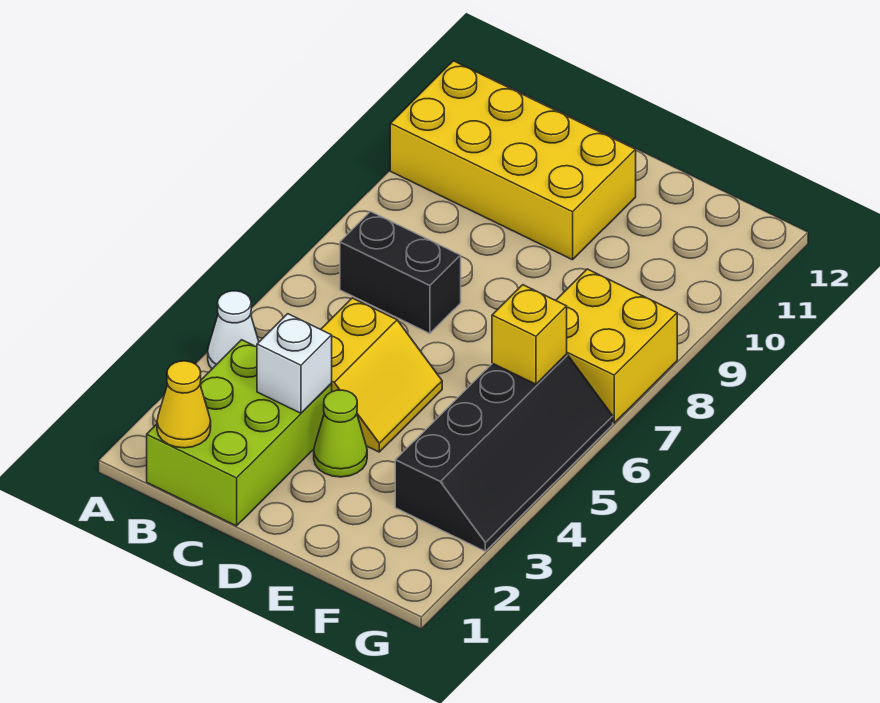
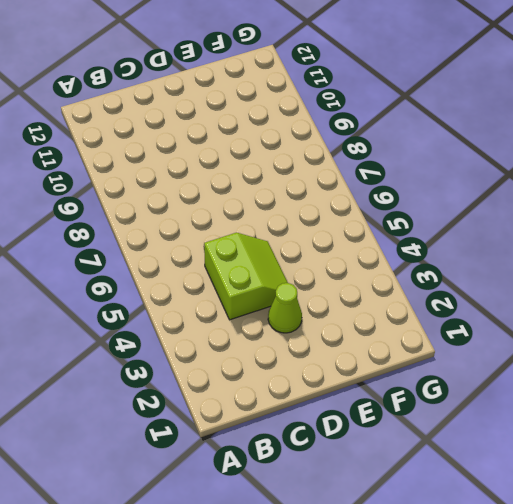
lime slope C4:D5 level 1 top C -> yellow slope C4:D5 level 1 top C
none -> white cone A4 level 1
none -> yellow brick A10:D11 level 1

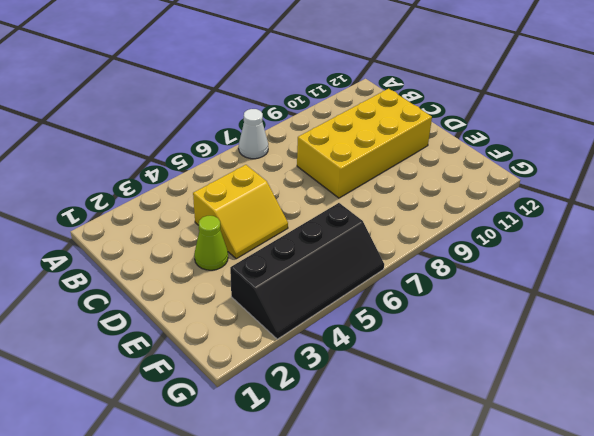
white cone A7 level 1 -> white cone A4 level 1
yellow brick C8:D11 level 1 -> yellow brick A10:D11 level 1
none -> lime brick B1:C3 level 1
none -> black brick B7:C7 level 1

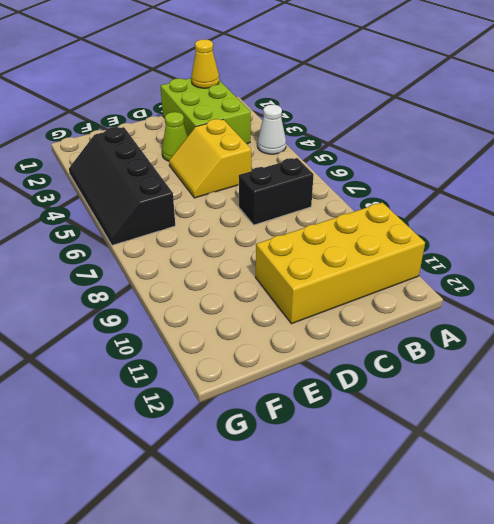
none -> yellow brick F7:G8 level 1
none -> white brick C3 level 2

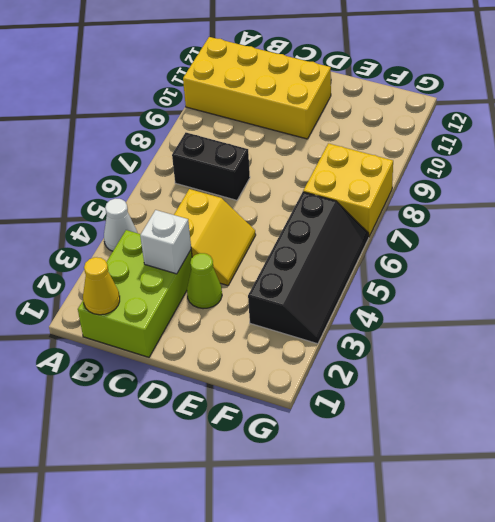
none -> yellow brick F6 level 2

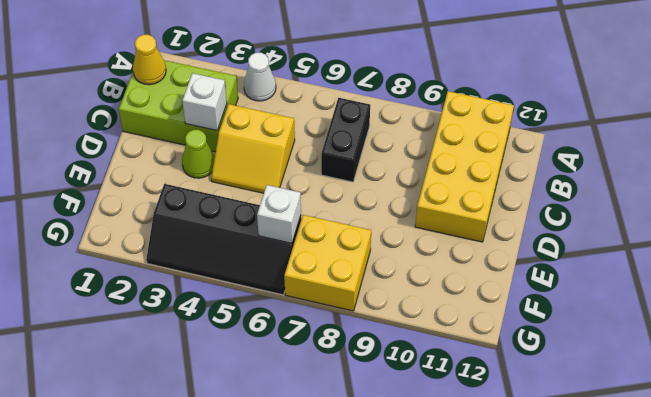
white brick F6 level 2 -> yellow brick F6 level 2

